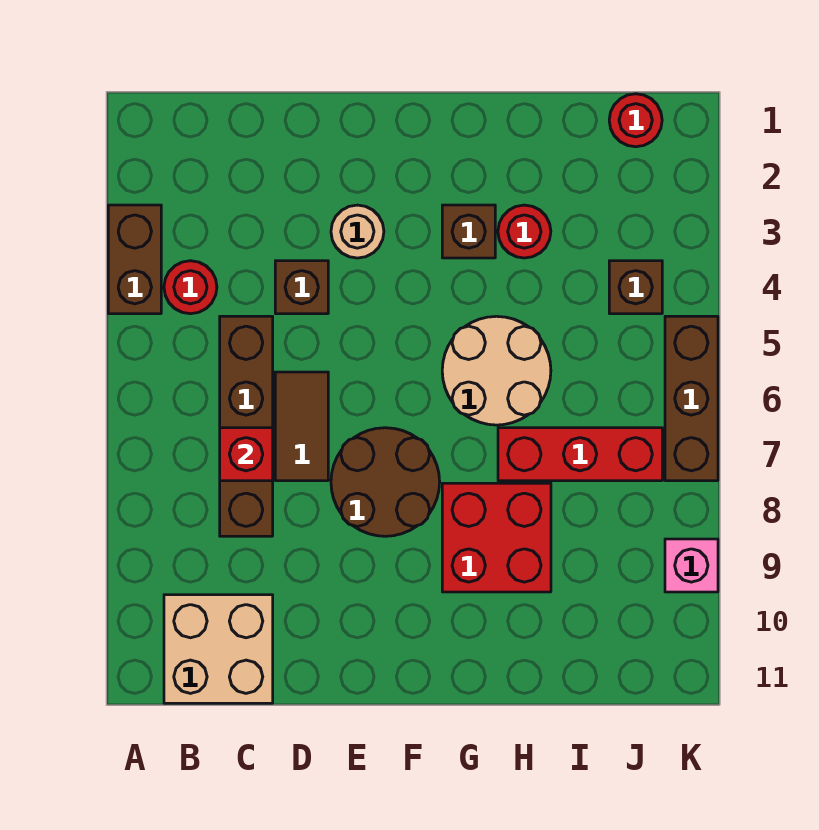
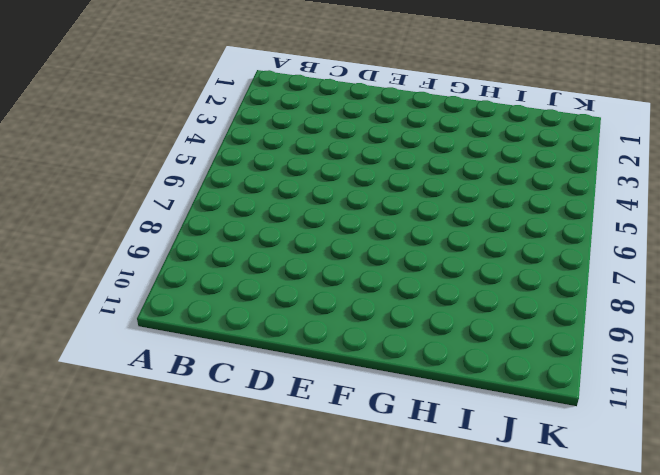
none -> brown brick A3:A4 level 1
none -> red round brick B4 level 1
none -> tan brick B10:C11 level 1

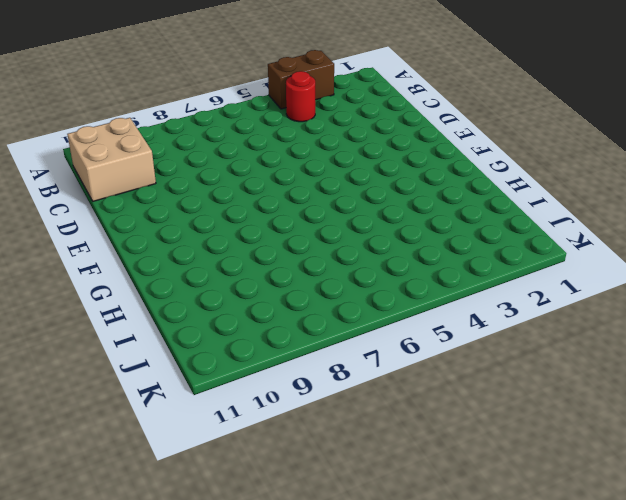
none -> brown brick C5:C8 level 1
none -> brown brick D4 level 1
none -> brown tile D6:D7 level 1

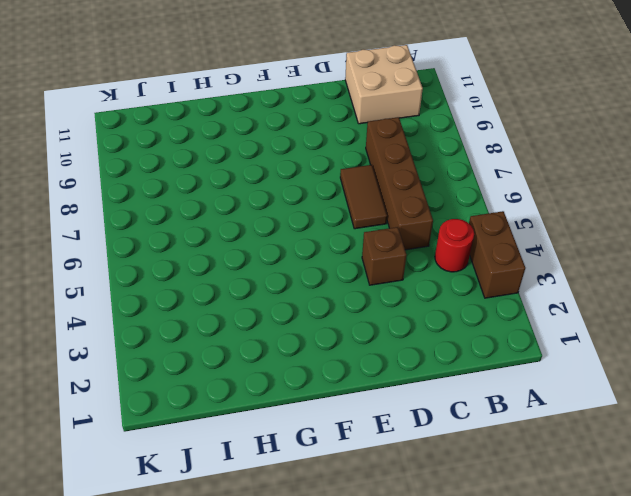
none -> tan round brick E3 level 1
none -> brown round brick E7:F8 level 1
none -> brown brick G3 level 1

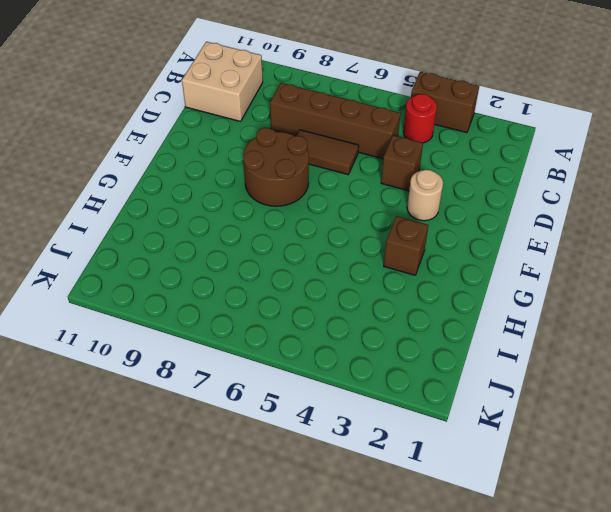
none -> tan round brick G5:H6 level 1
none -> red brick G8:H9 level 1
none -> red round brick H3 level 1

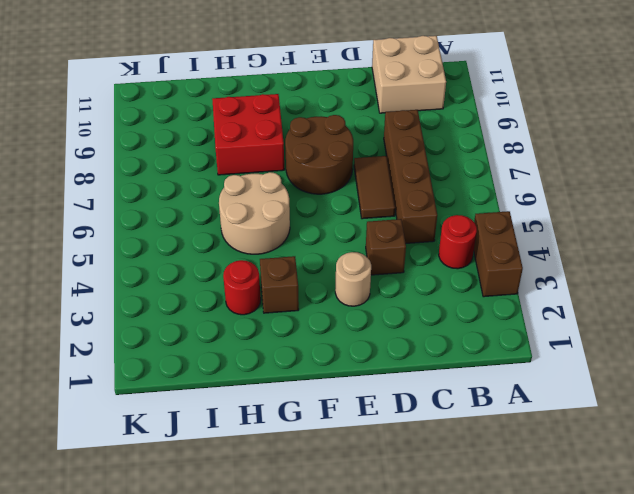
none -> red brick H7:J7 level 1
none -> red round brick J1 level 1
none -> brown brick J4 level 1

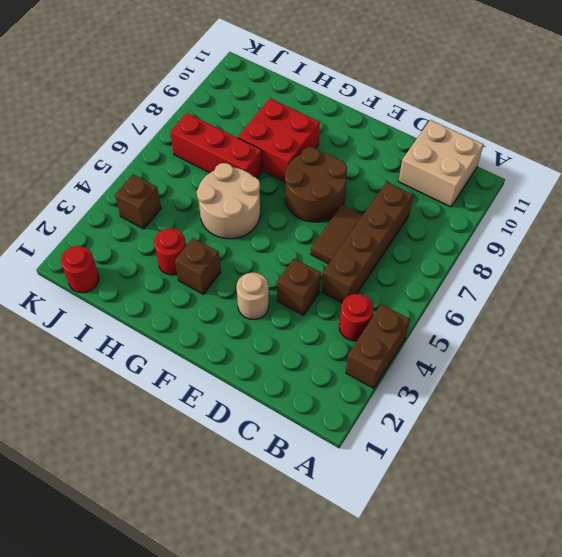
none -> brown brick K5:K7 level 1
none -> pink brick K9 level 1
none -> red brick C7 level 2

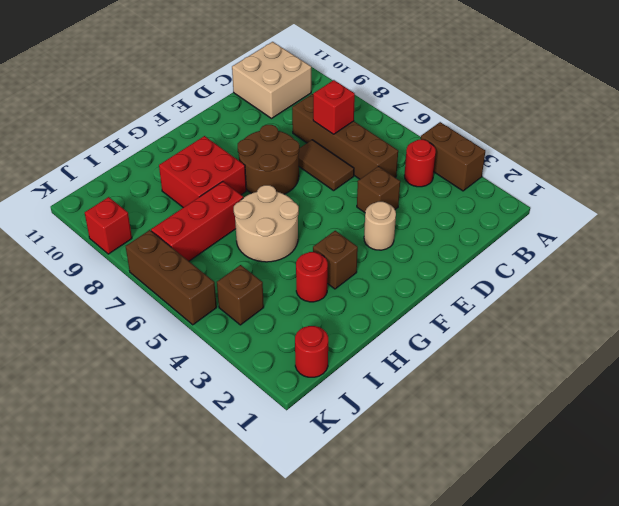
red brick K9 level 1 -> pink brick K9 level 1

